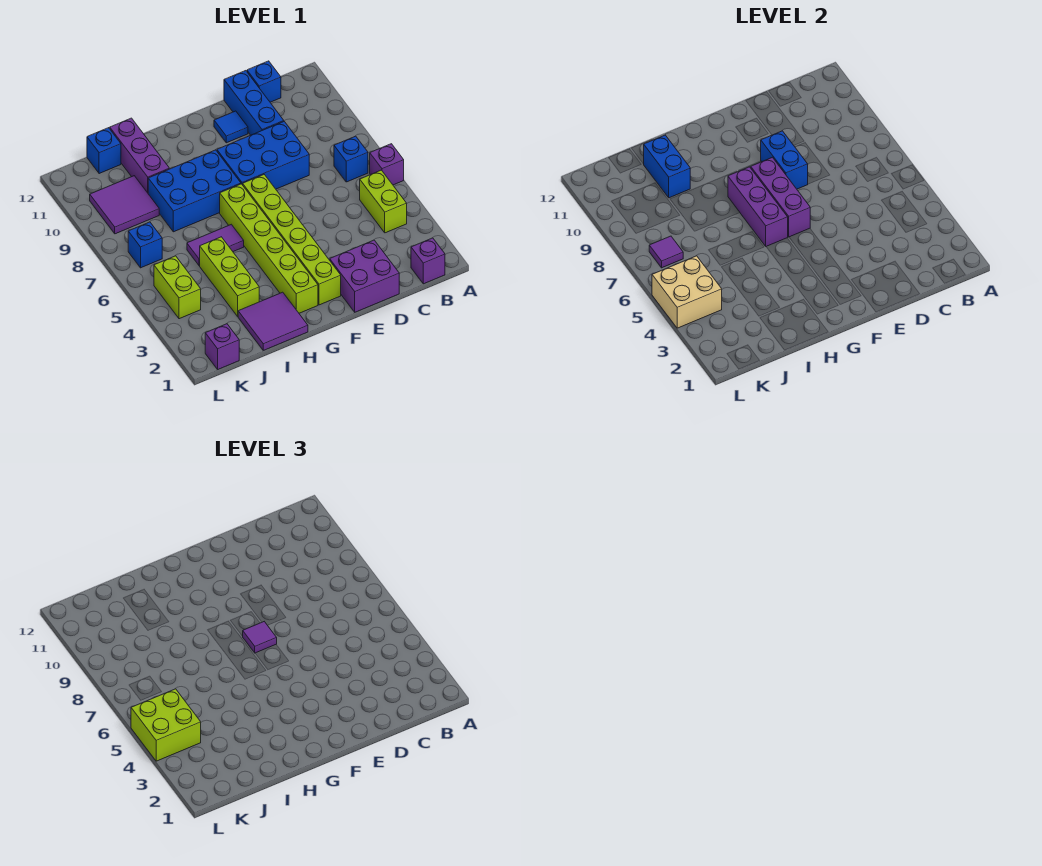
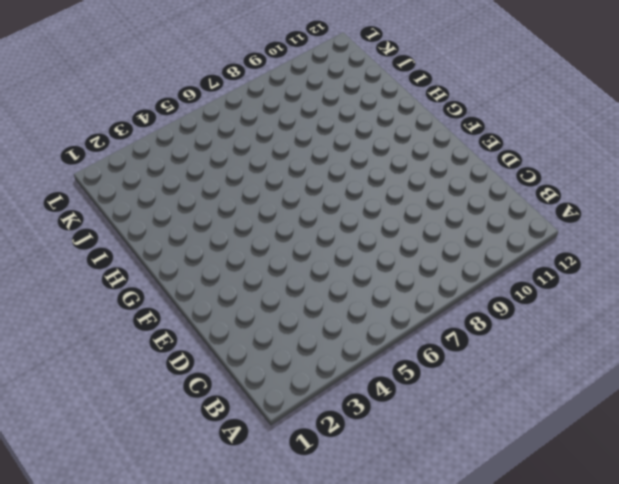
none -> purple brick A6 level 1
none -> purple brick B1 level 1
none -> lime brick B4:B5 level 1

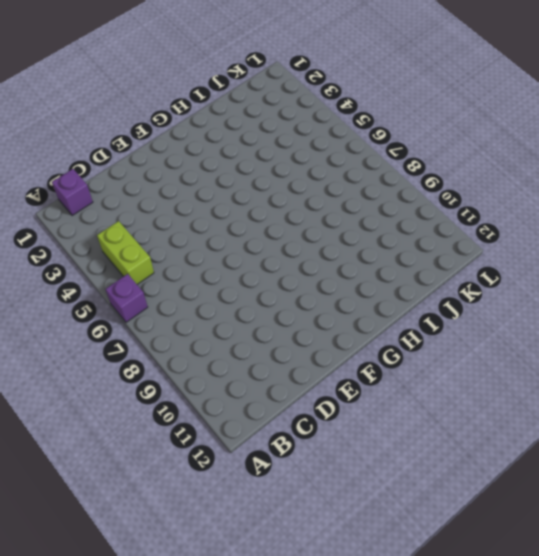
none -> blue brick B7 level 1
none -> blue brick C12 level 1
none -> purple brick D1:E2 level 1

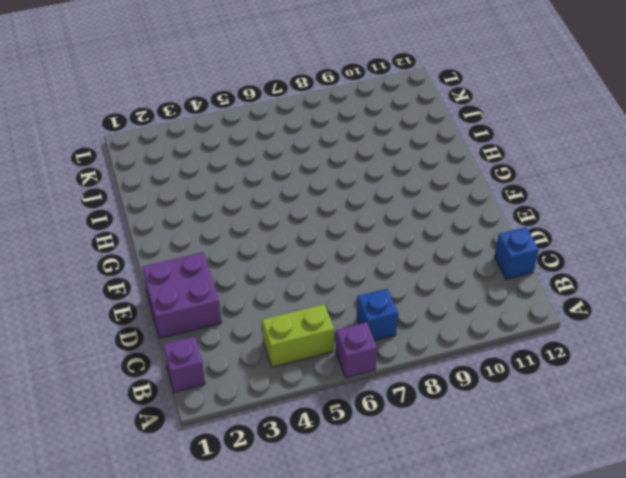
none -> blue brick D8:F9 level 1
none -> blue brick D10:D12 level 1
none -> blue tile E11 level 1

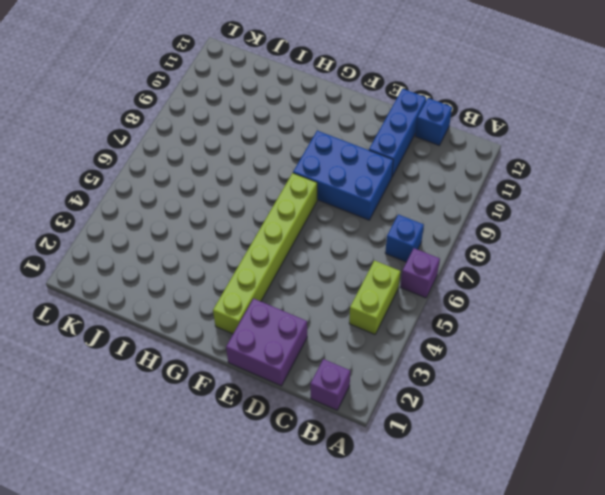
none -> blue tile E11 level 1
none -> lime brick G2:G7 level 1
none -> blue brick G8:I9 level 1

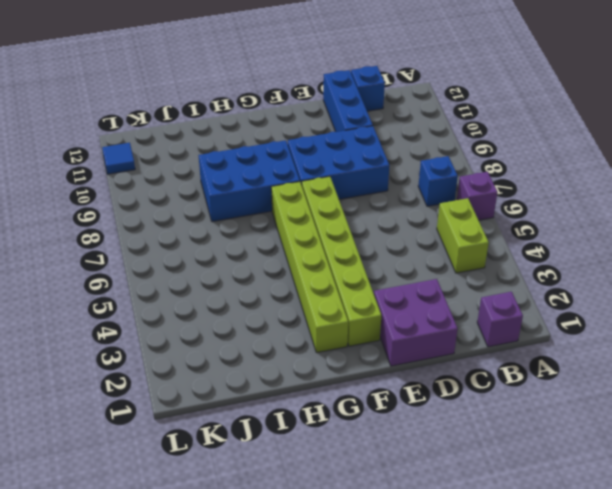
blue tile L11 level 1 -> blue tile E11 level 1
none -> purple tile H1:I2 level 1
none -> purple tile H6:I6 level 1
none -> lime brick I3:I5 level 1

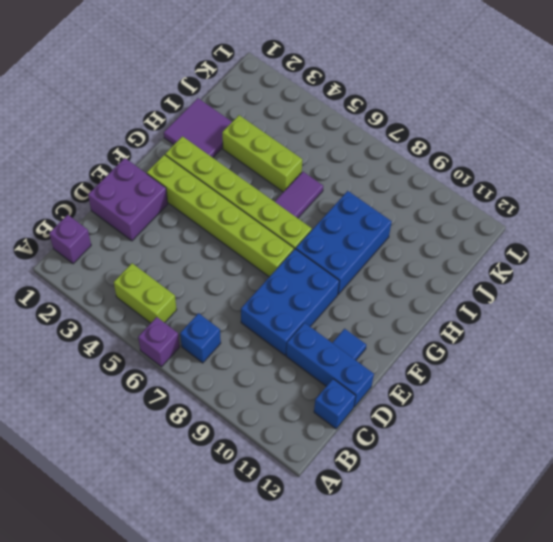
none -> purple brick I10:I12 level 1
none -> purple tile J9:K10 level 1
none -> blue brick J12 level 1

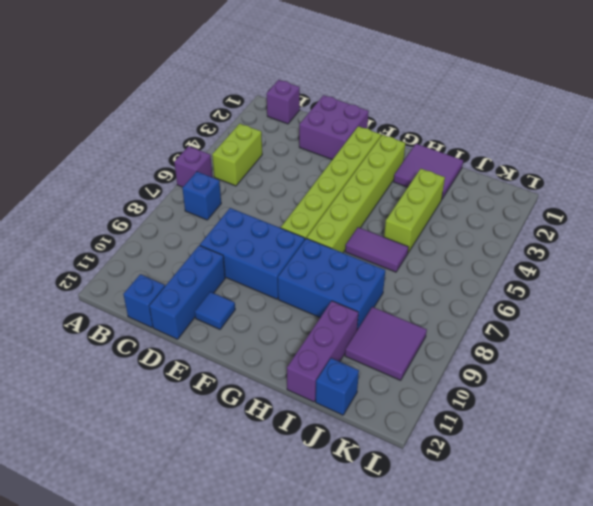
none -> purple brick K1 level 1
none -> lime brick K4:K5 level 1
none -> blue brick K7 level 1

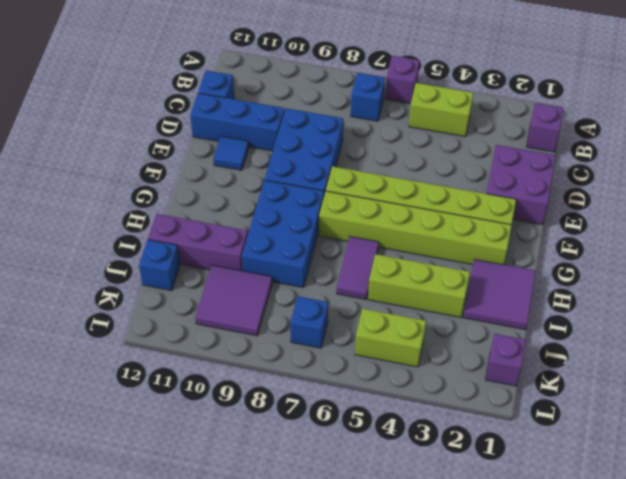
none -> blue brick E8:E9 level 2
none -> purple brick F6:F8 level 2
none -> purple brick G6:G8 level 2

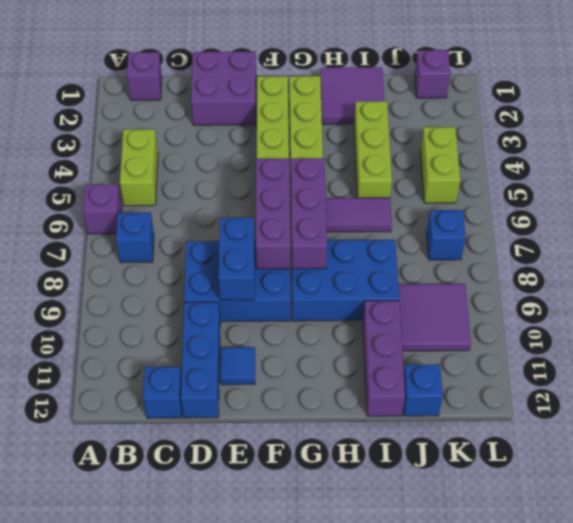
none -> blue brick I10:I11 level 2
none -> tan brick K4:L5 level 2
none -> purple tile K7 level 2

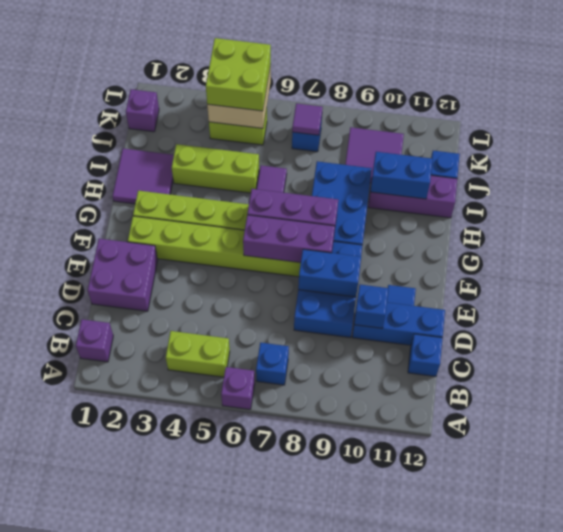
blue brick D10 level 2 -> none
none -> purple tile F7 level 3

